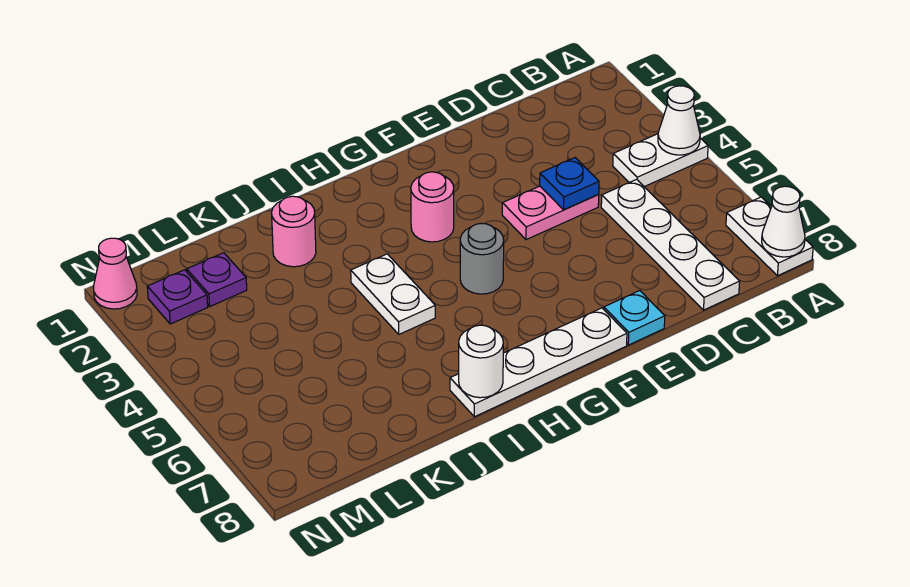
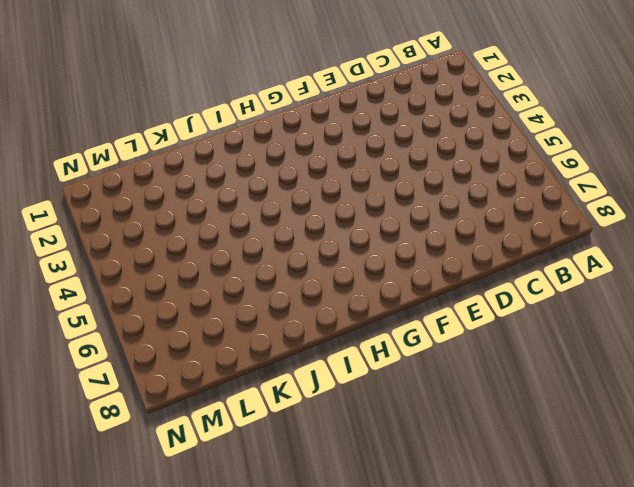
none -> white plate A4:B4 level 1
none -> white plate A7:A8 level 1
none -> white plate C5:C8 level 1

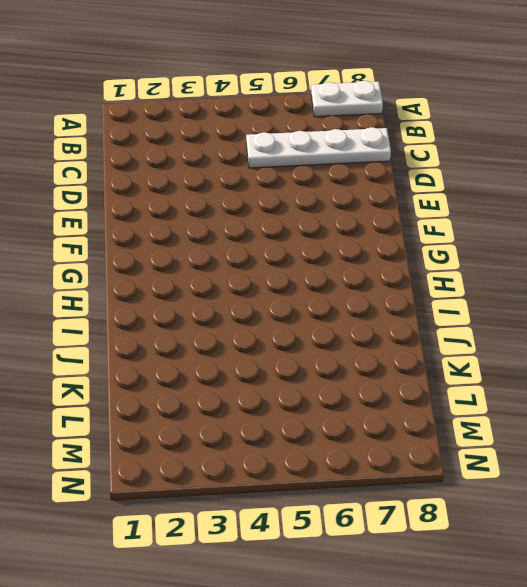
none -> white plate A4:B4 level 1
none -> pink plate D4:E4 level 1
none -> cyan plate E8 level 1

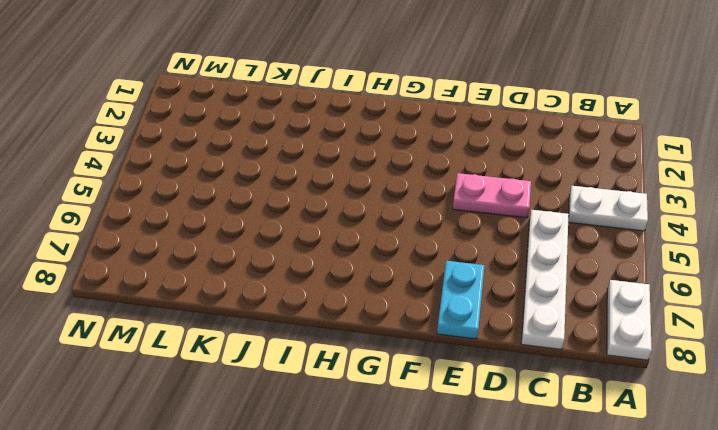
cyan plate E7:E8 level 1 -> cyan plate E8 level 1
none -> white plate F8:I8 level 1
none -> pink round brick G3 level 1
none -> grey round brick G5 level 1

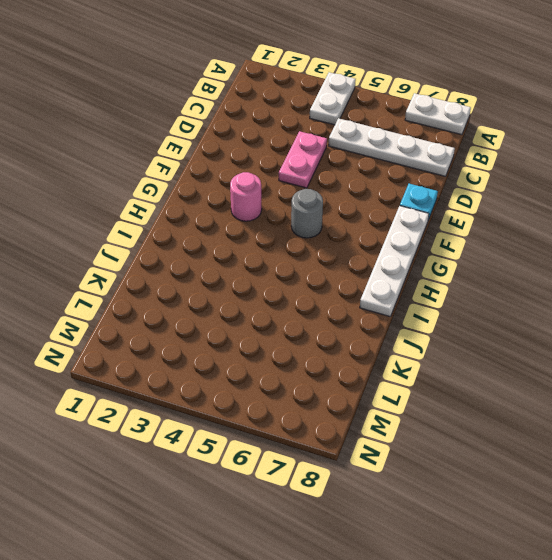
none -> white plate I4:I5 level 1
none -> pink round brick J2 level 1
none -> purple plate L2 level 1

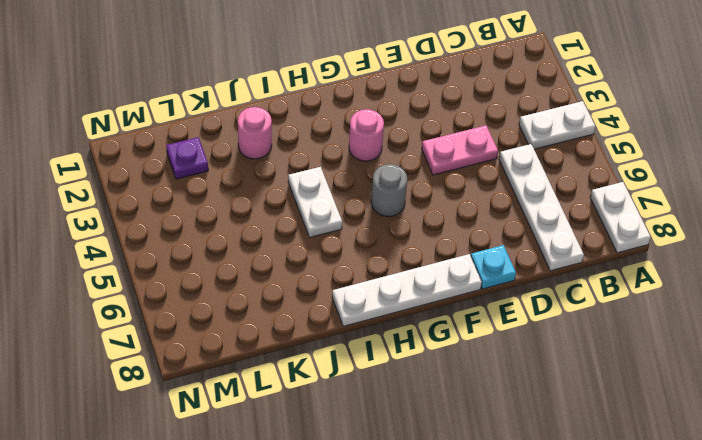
none -> purple plate M2 level 1
none -> pink cone N1 level 1
none -> white cone A4 level 2

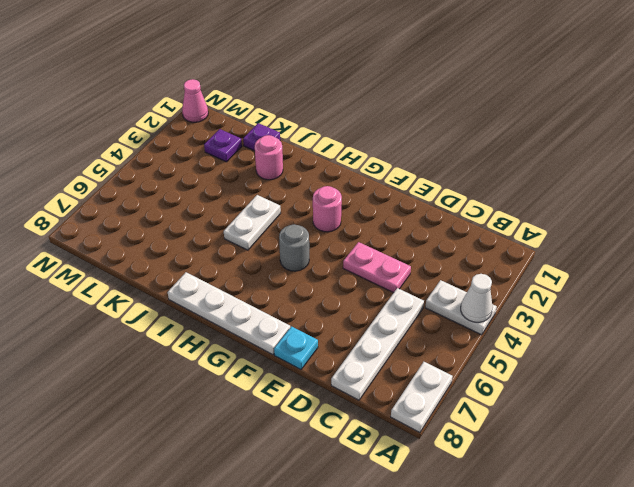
purple plate K1 level 1 -> purple plate M2 level 1
none -> white cone A8 level 2
none -> blue plate D4 level 2
none -> white round brick I8 level 2

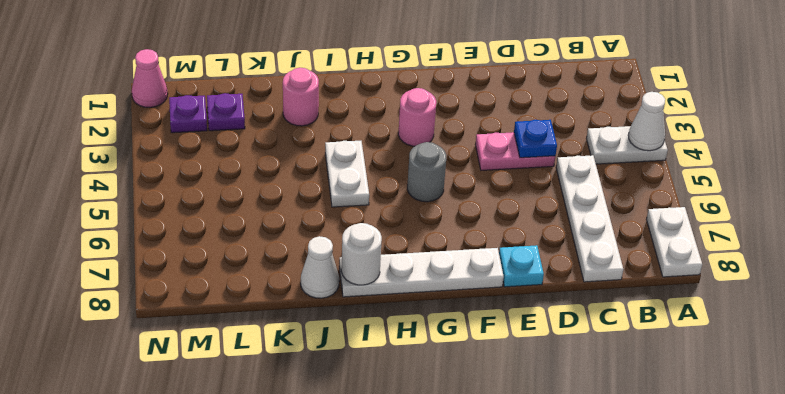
white cone J8 level 1 -> white cone A8 level 2

